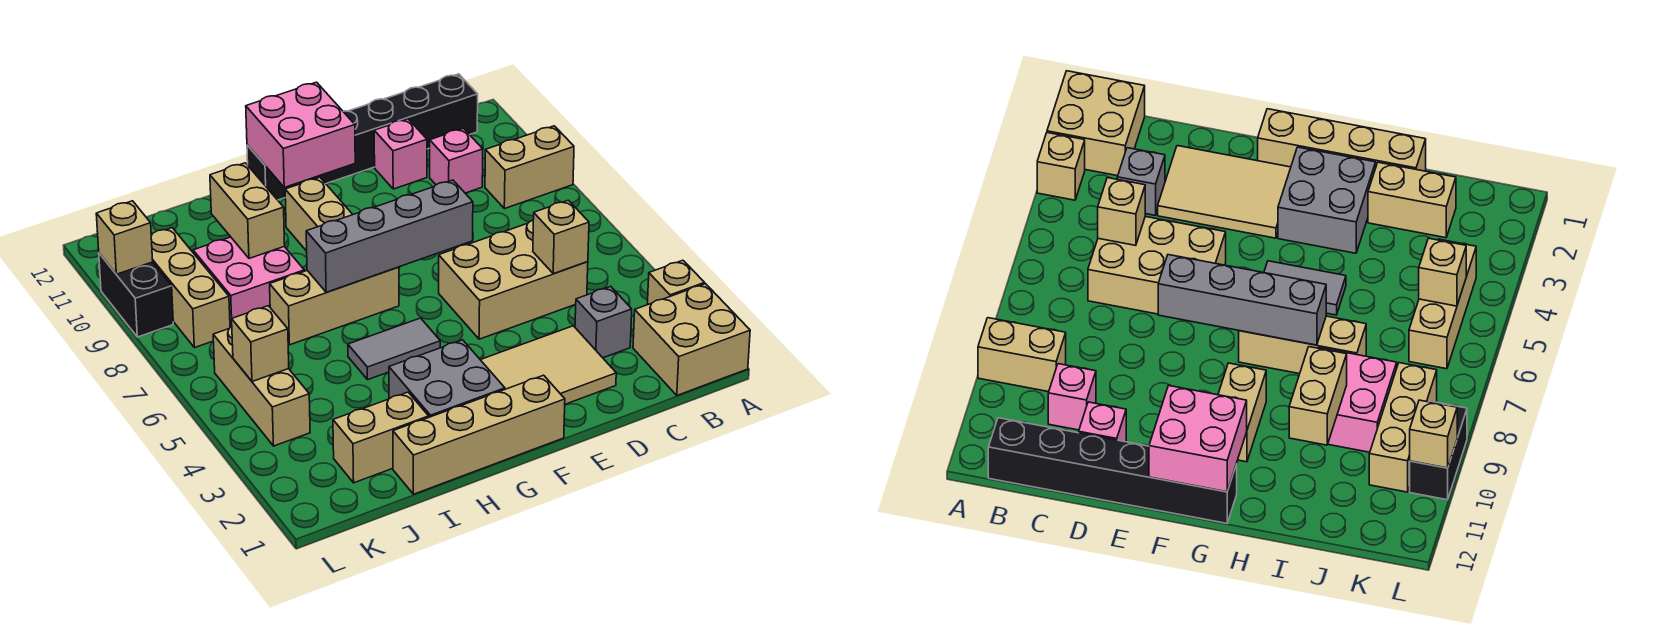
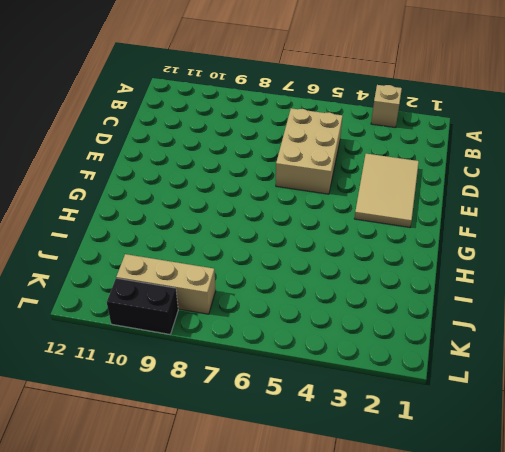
none -> tan brick A1:B2 level 1
none -> tan brick A9:B9 level 1
none -> black brick B12:G12 level 1

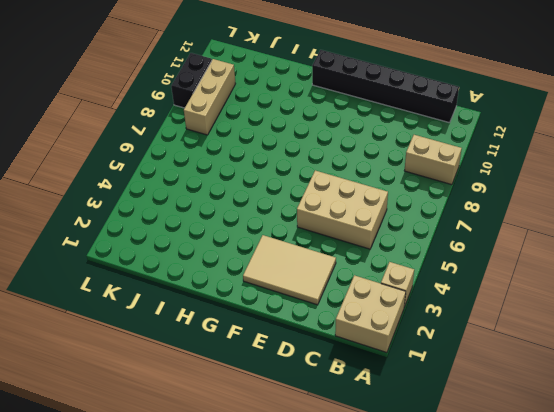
none -> grey brick C3 level 1
none -> pink brick C10 level 1
none -> pink brick D11 level 1

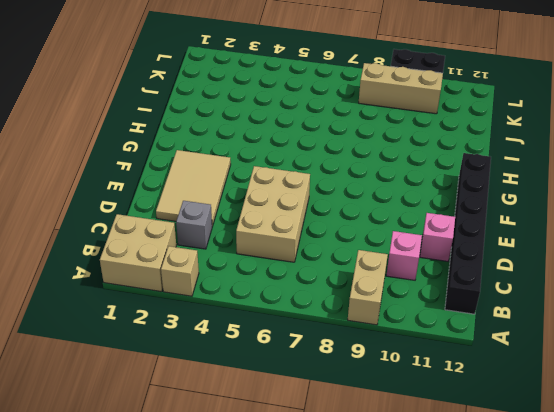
none -> tan brick F1:I1 level 1
none -> grey brick G2:H3 level 1
none -> grey tile G5:H5 level 1

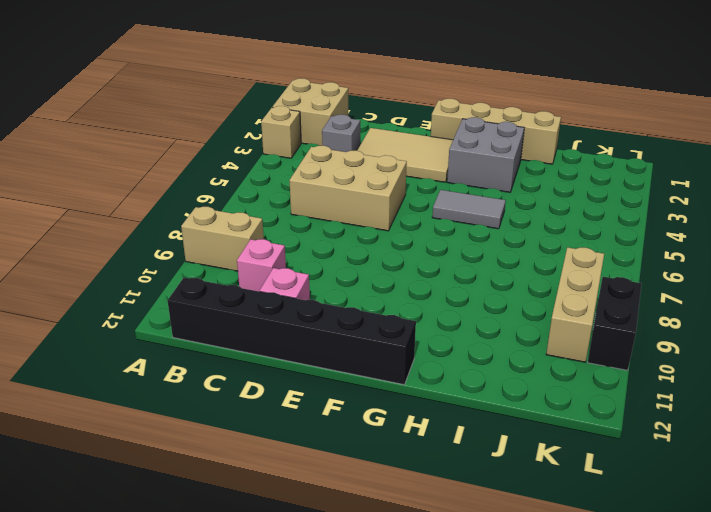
none -> tan brick G7:I7 level 1
none -> tan brick G9:G10 level 1
none -> tan brick I2:J2 level 1

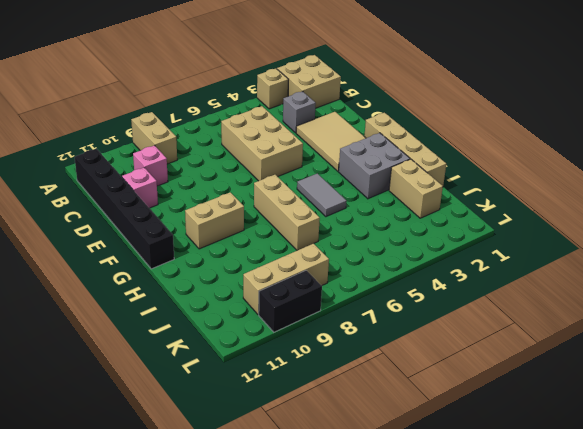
none -> pink brick I8:J9 level 1
none -> tan brick K4:K6 level 1
none -> tan brick C5 level 2

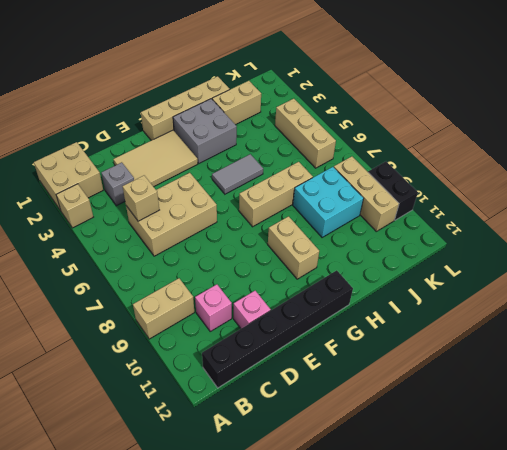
cyan brick I8:J9 level 1 -> pink brick I8:J9 level 1
none -> grey brick E7:H7 level 2
none -> pink brick F11:G12 level 2
none -> tan brick I9:I10 level 2

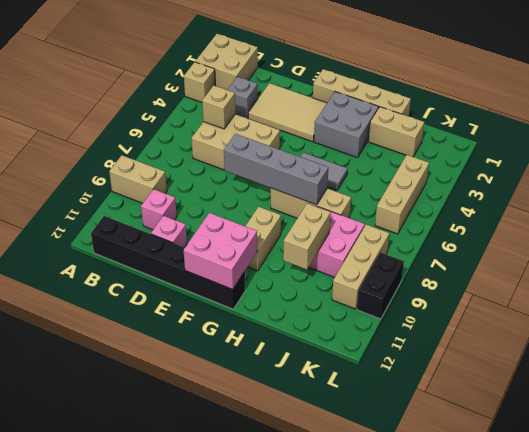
none -> tan brick K5 level 2
none -> tan brick L10 level 2

